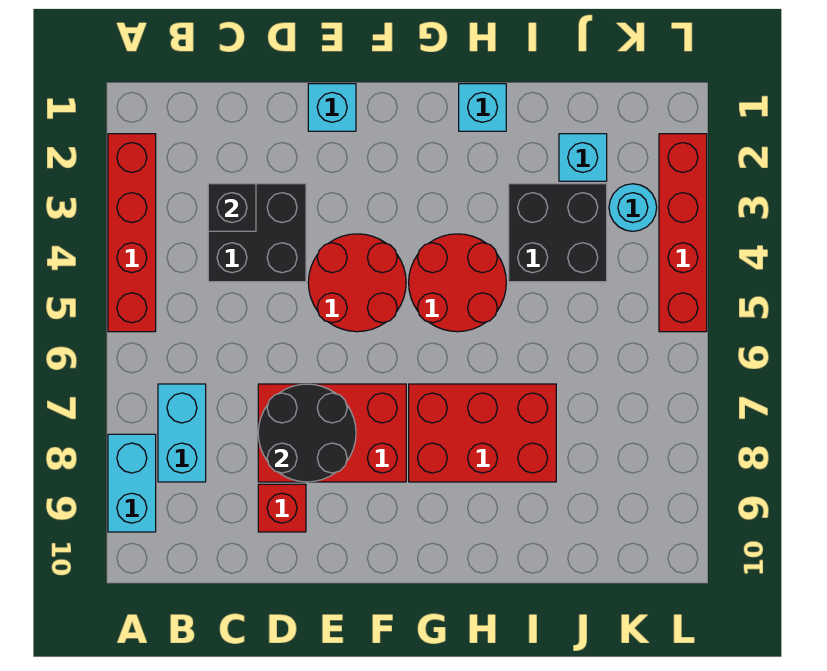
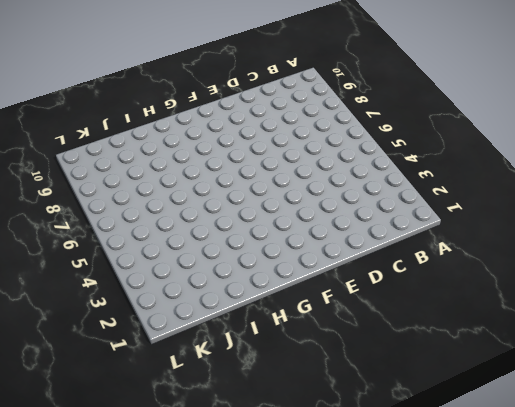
none -> red brick A2:A5 level 1
none -> cyan brick A8:A9 level 1
none -> cyan brick B7:B8 level 1

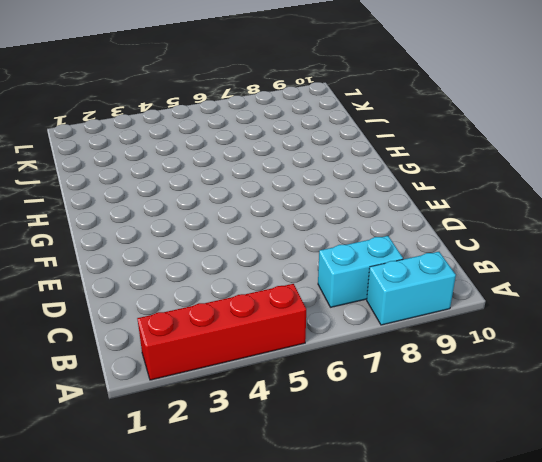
none -> black brick C3:D4 level 1
none -> red brick D7:F8 level 1
none -> red brick D9 level 1

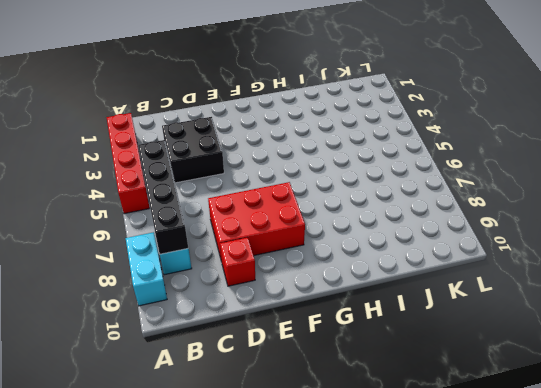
black brick B5:B8 level 2 -> none
none -> cyan brick E1 level 1
none -> red round brick E4:F5 level 1
none -> red round brick G4:H5 level 1

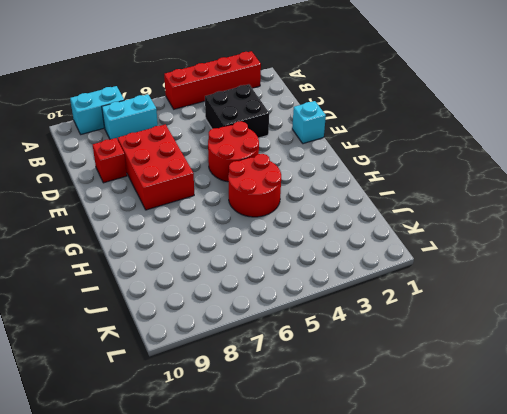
none -> red brick G7:I8 level 1
none -> cyan brick H1 level 1
none -> black brick I3:J4 level 1

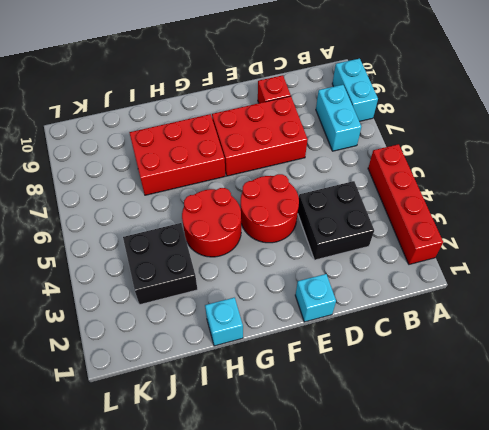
none -> cyan brick J2 level 1
none -> cyan round brick K3 level 1
none -> red brick L2:L5 level 1

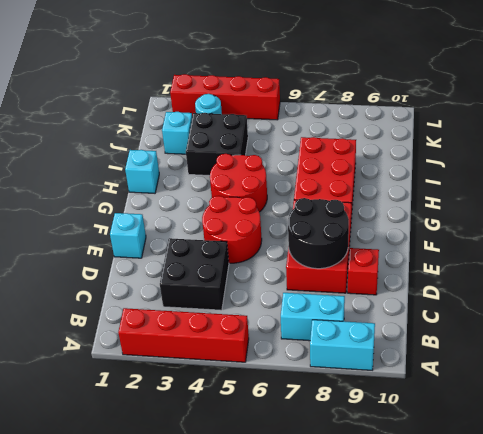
none -> black brick C3 level 2

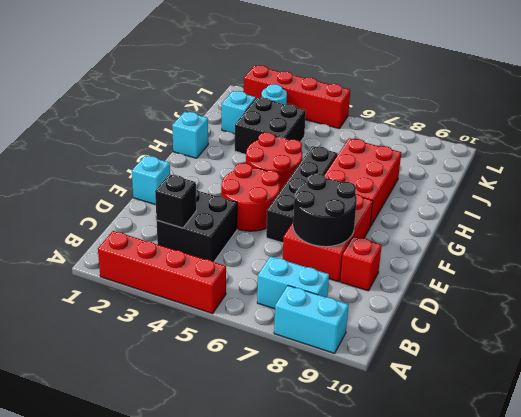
black brick E6:H6 level 1 -> none

